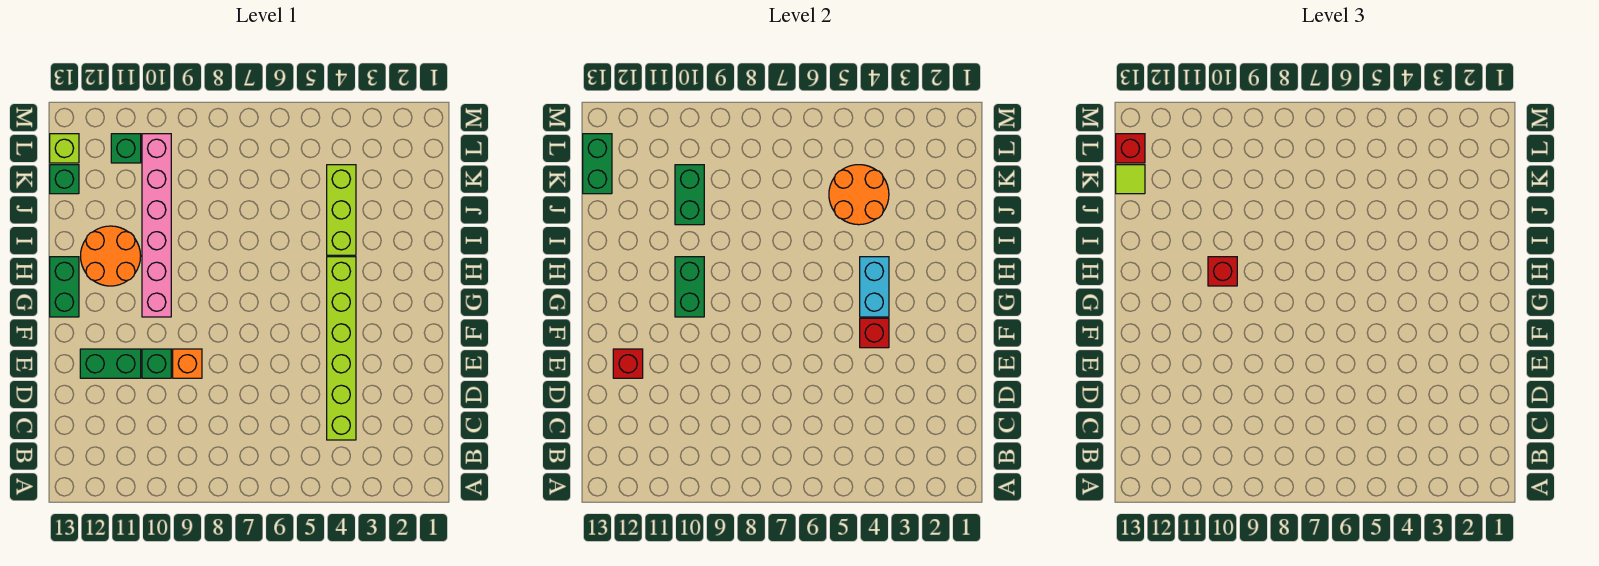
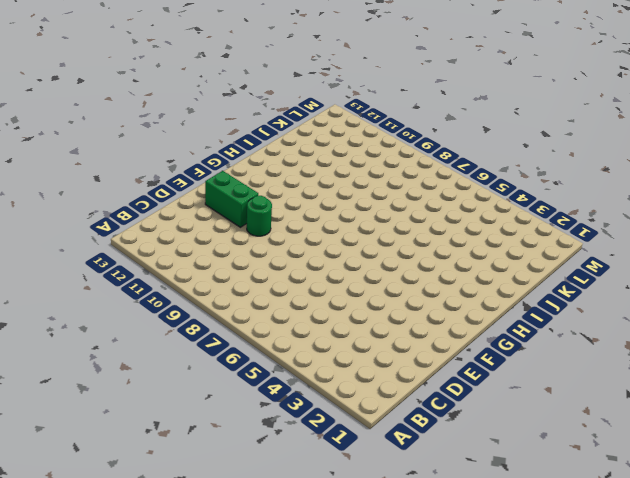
green round brick E10 level 1 -> green brick E10 level 1
none -> lime brick C4:H4 level 1
none -> orange brick E9 level 1
none -> pink brick G10:L10 level 1

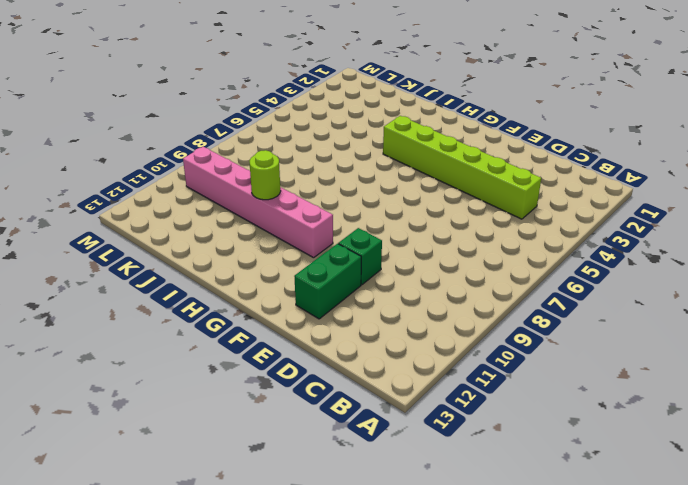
lime round brick I10 level 2 -> none
none -> orange brick E9 level 1
none -> green brick G13:H13 level 1
none -> orange round brick H11:I12 level 1

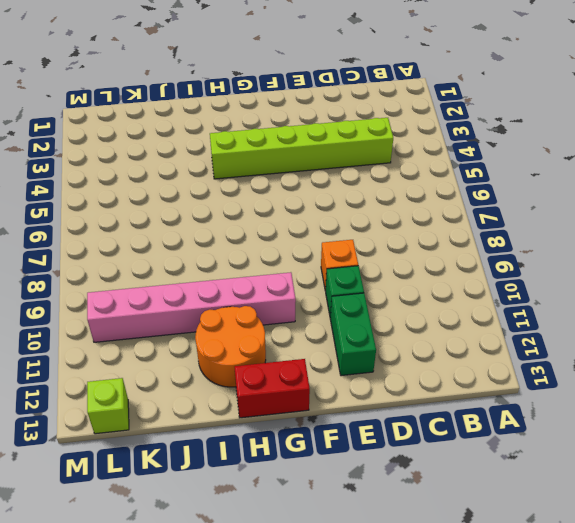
red brick G13:H13 level 1 -> green brick G13:H13 level 1
none -> lime brick I4:K4 level 1
none -> green brick K13 level 1
none -> green brick L11 level 1

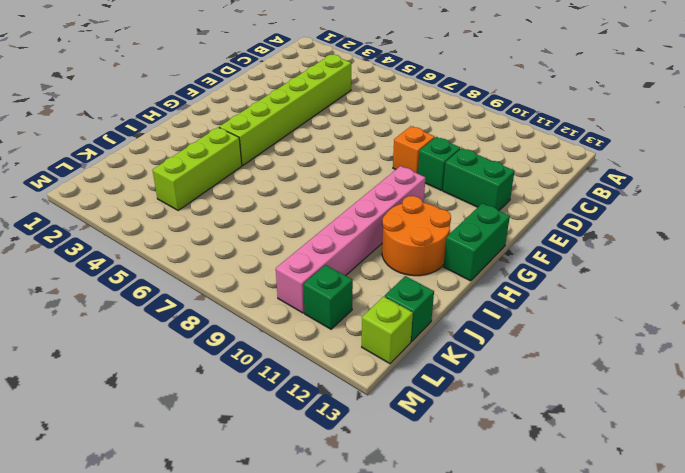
none -> red brick E12 level 2
none -> red brick F4 level 2
none -> cyan brick G4:H4 level 2

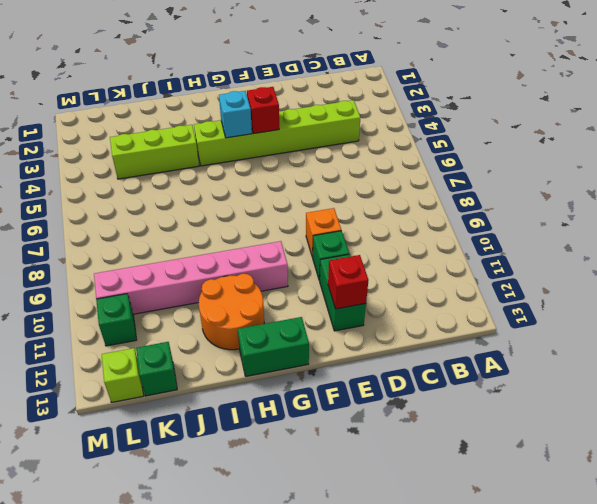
cyan brick G4 level 2 -> cyan brick G4:H4 level 2
none -> green brick G10:H10 level 2
none -> orange round brick J4:K5 level 2
none -> green brick J10:K10 level 2

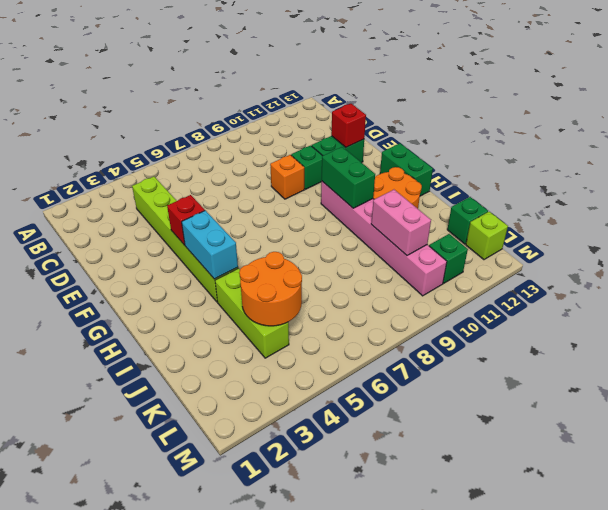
pink brick J10:K10 level 2 -> green brick J10:K10 level 2
none -> green brick K13:L13 level 2
none -> red brick H10 level 3
none -> lime tile K13 level 3

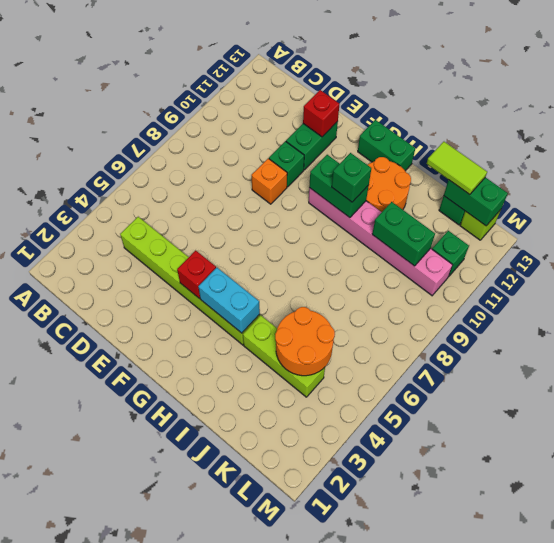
green brick H10 level 3 -> red brick H10 level 3
lime tile J13:K13 level 3 -> lime tile K13 level 3
none -> red brick L13 level 3

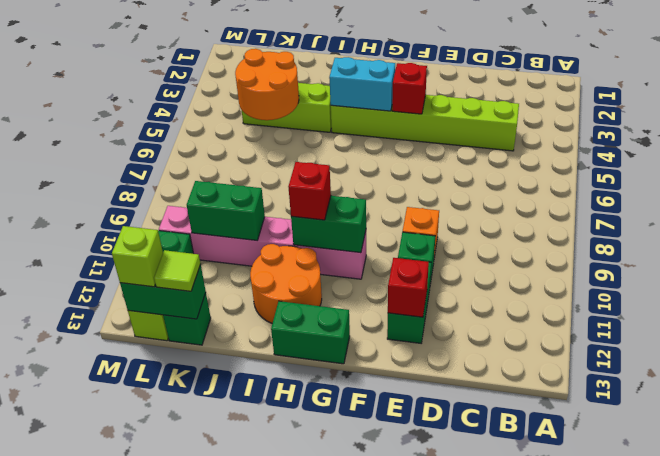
lime brick L13 level 3 -> red brick L13 level 3

